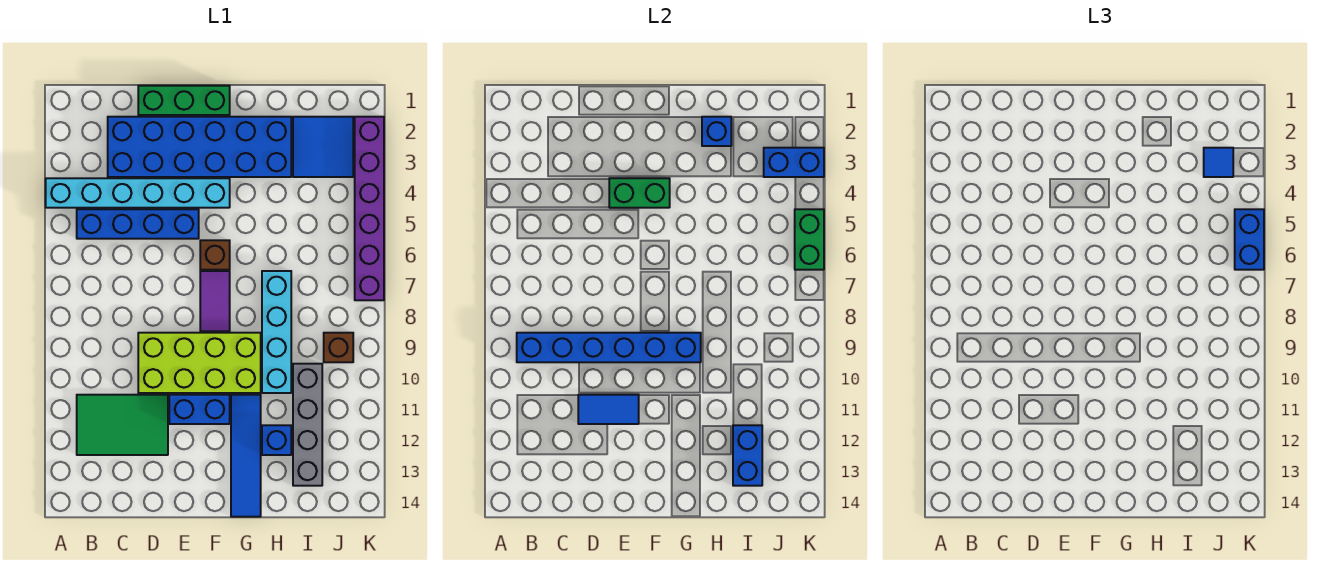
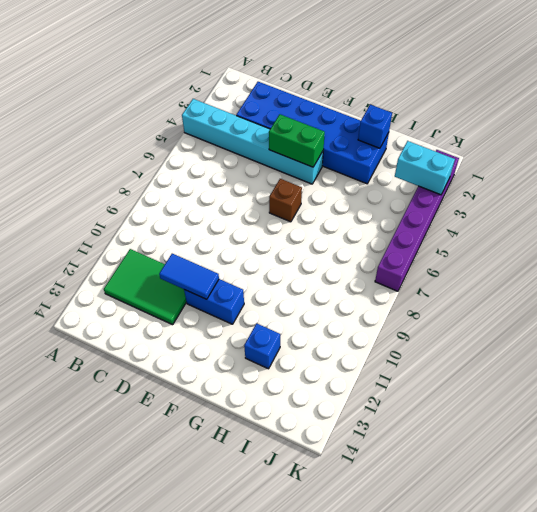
cyan brick J3:K3 level 2 -> blue brick J3:K3 level 2
none -> blue brick B5:E5 level 1
none -> green brick D1:F1 level 1
none -> lime brick D9:G10 level 1

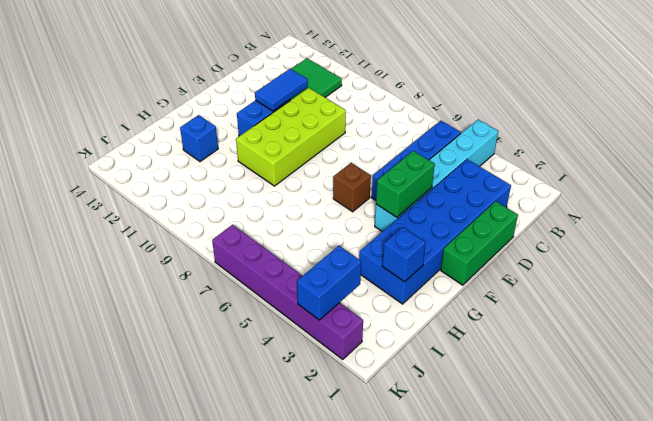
none -> purple tile F7:F8 level 1
none -> blue tile G11:G14 level 1
none -> cyan brick H7:H10 level 1

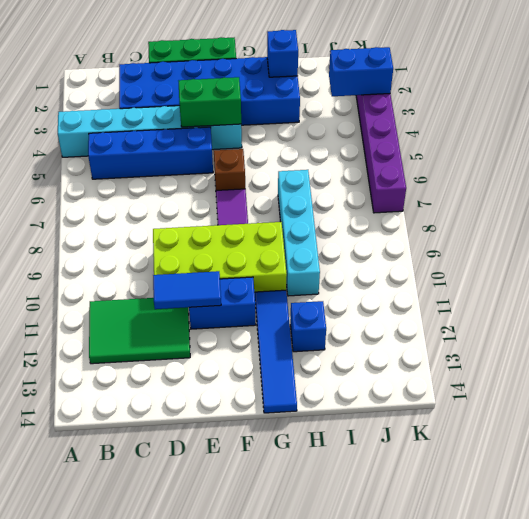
none -> blue tile I2:J3 level 1
none -> grey brick I10:I13 level 1
none -> brown brick J9 level 1

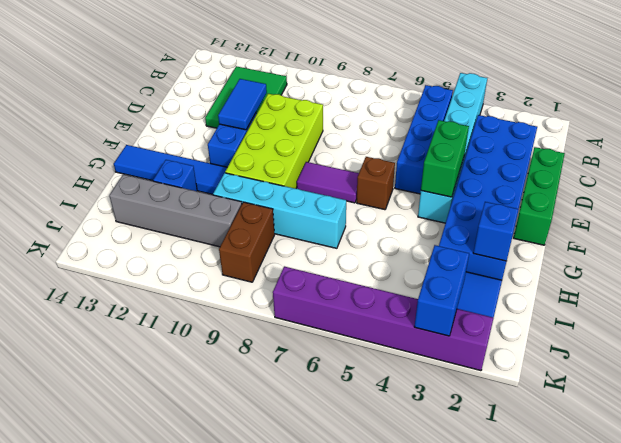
brown brick I9:J9 level 1 -> brown brick J9 level 1
none -> blue brick B9:G9 level 2
none -> blue brick I12:I13 level 2
none -> green brick K5:K6 level 2

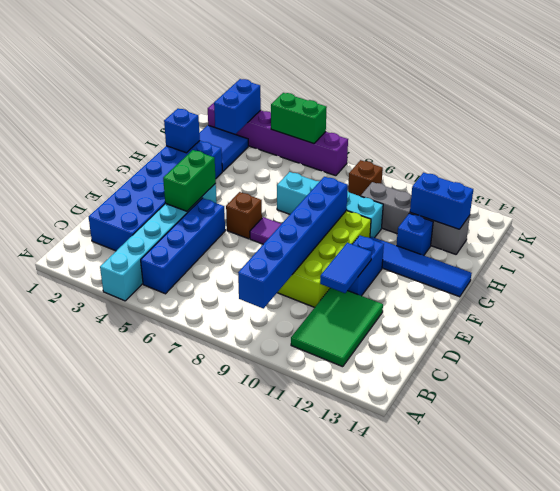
none -> green brick D1:F1 level 1
none -> blue tile J3 level 3
none -> blue brick K5:K6 level 3

